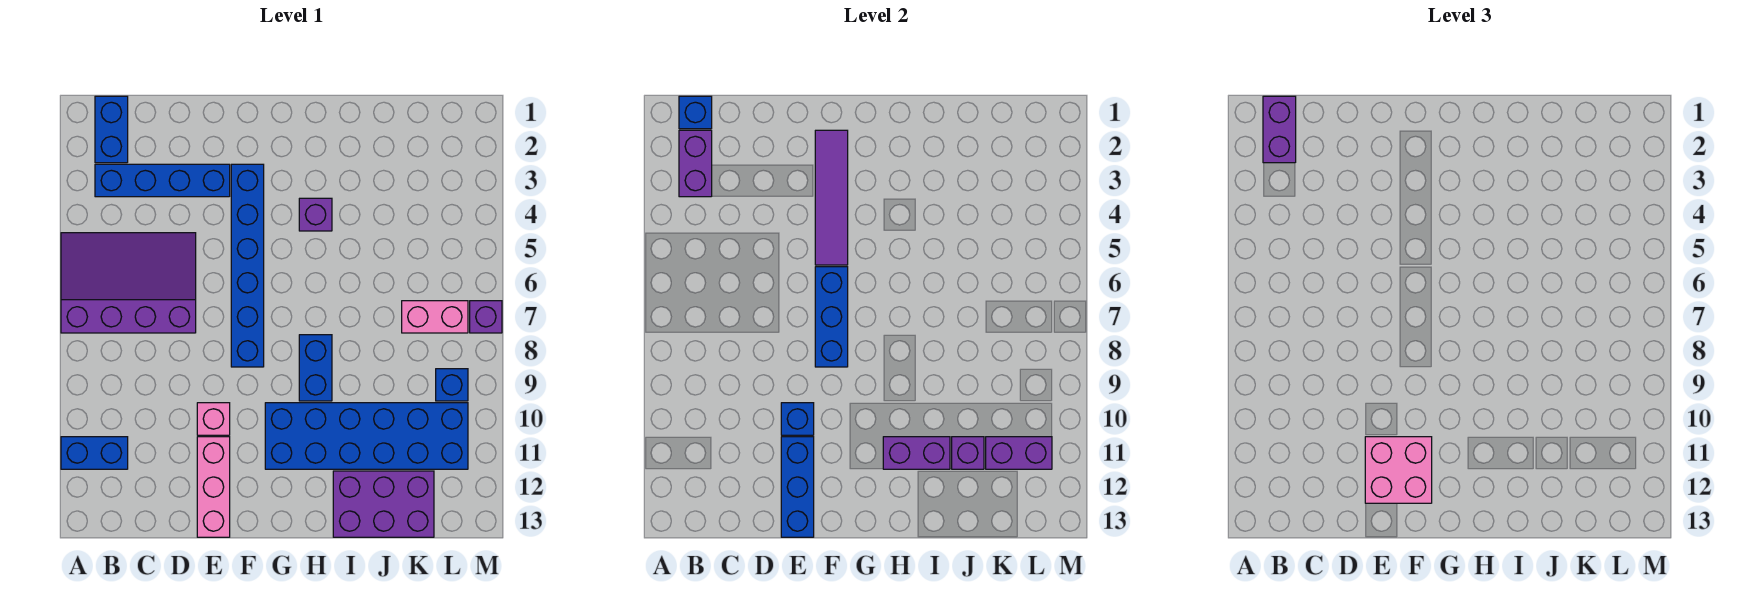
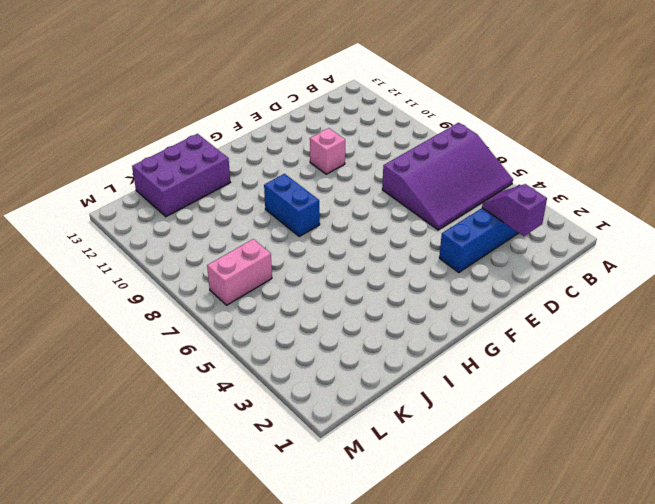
purple slope C2:C3 level 2 top 2 -> none
none -> blue brick A11:B11 level 1
none -> blue brick B1:B2 level 1
none -> pink brick E11:E13 level 1

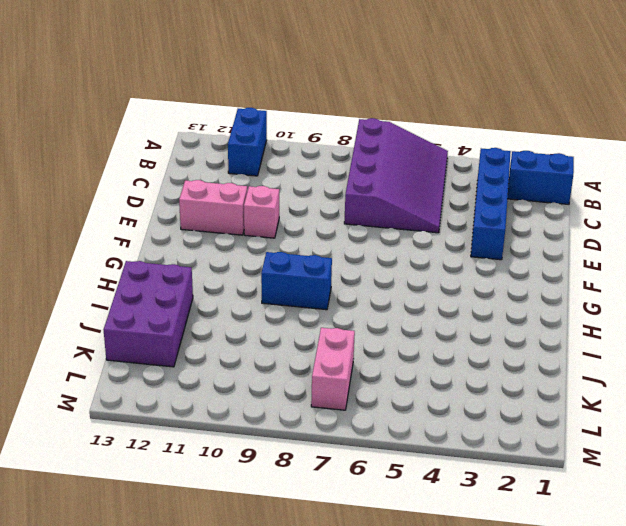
pink brick E11:E12 level 1 -> pink brick E11:E13 level 1
none -> blue brick F3:F8 level 1
none -> blue brick G10:L11 level 1
none -> purple brick H4 level 1

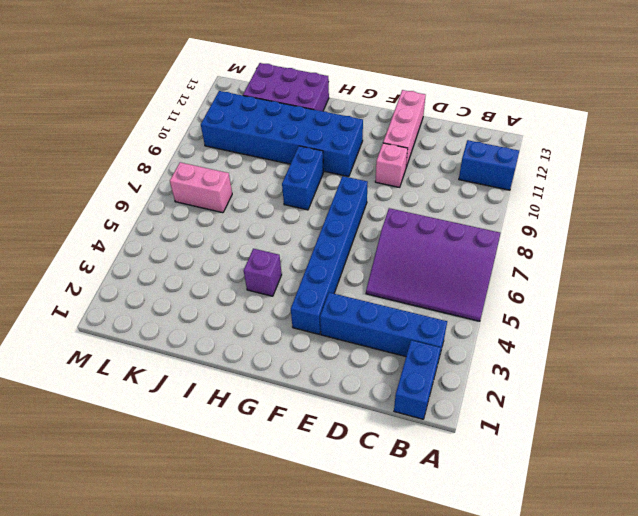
none -> blue brick L9 level 1
none -> purple brick M7 level 1
none -> blue brick B1 level 2

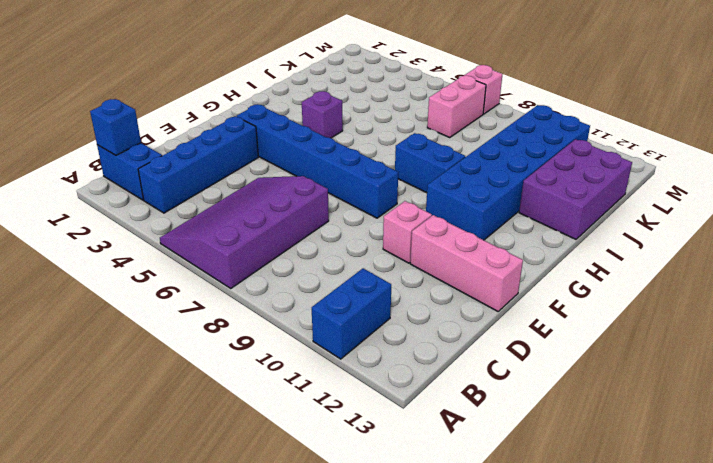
pink brick M7 level 1 -> purple brick M7 level 1
none -> blue brick L9 level 1
none -> purple brick B2:B3 level 2
none -> blue brick E10 level 2

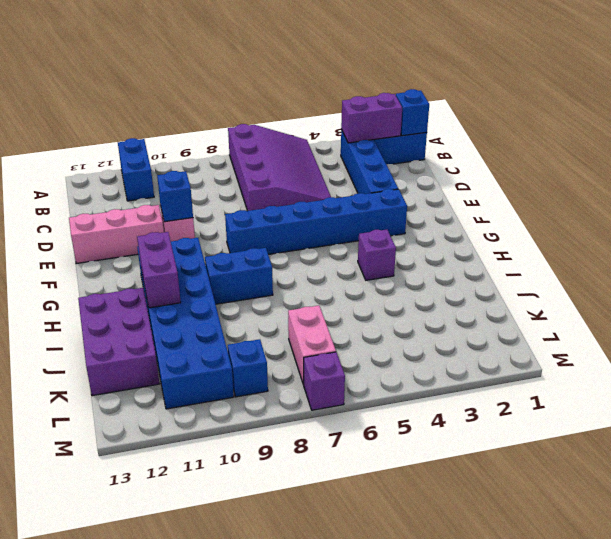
none -> blue brick E11:E13 level 2
none -> purple tile F2:F5 level 2
none -> blue brick F6:F8 level 2

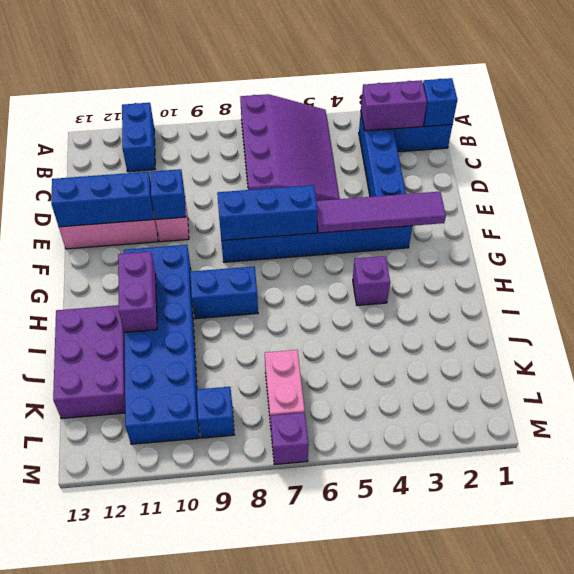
none -> purple brick J11 level 2
none -> purple brick K11:L11 level 2
none -> purple brick B1:B2 level 3

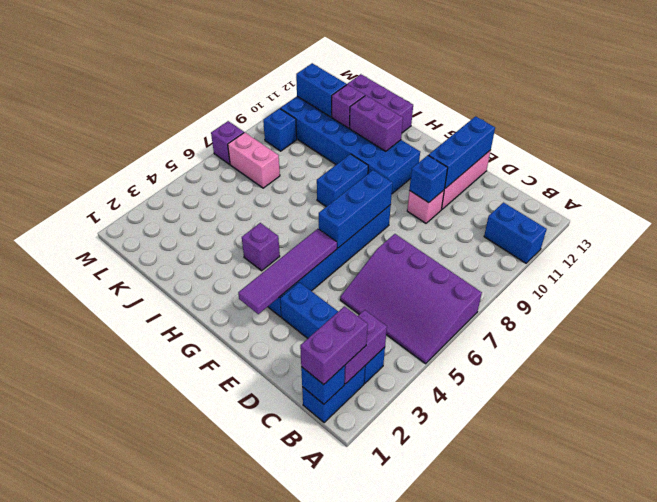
blue brick K11:L11 level 2 -> purple brick K11:L11 level 2
none -> pink brick E11:F12 level 3

